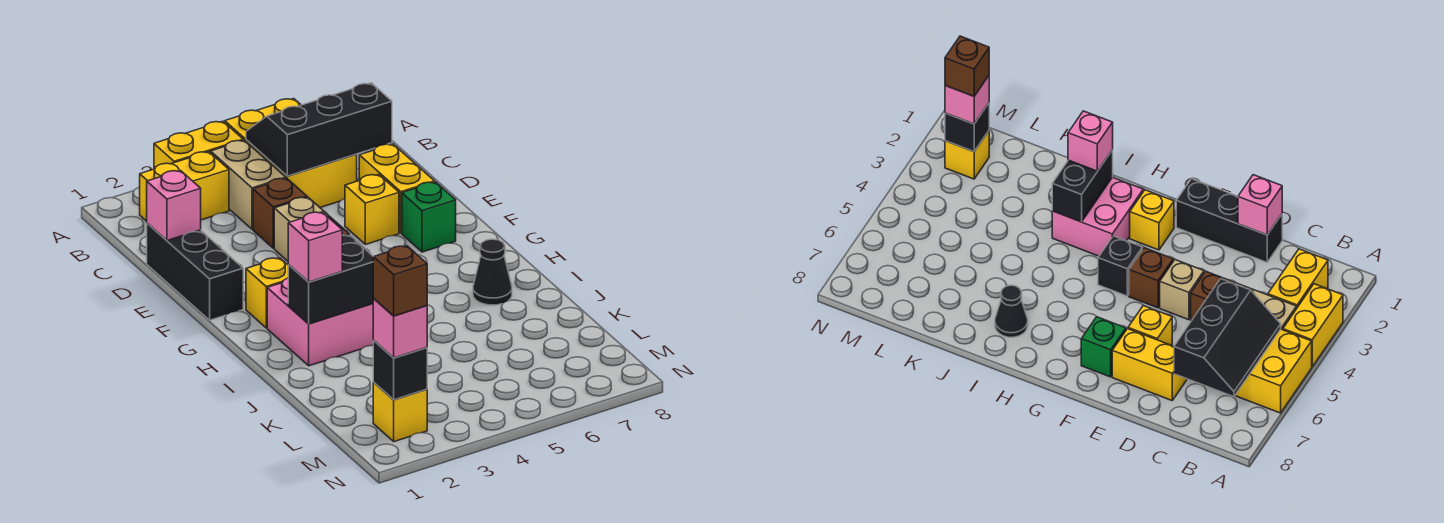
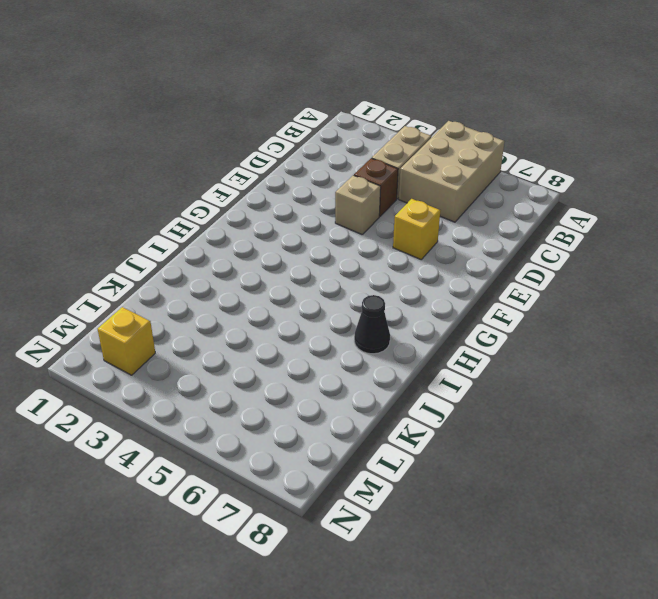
tan brick A5:C6 level 1 -> yellow brick A5:C6 level 1
none -> yellow brick A3:A4 level 1
none -> yellow brick B2:B3 level 1
none -> black brick D1:F1 level 1

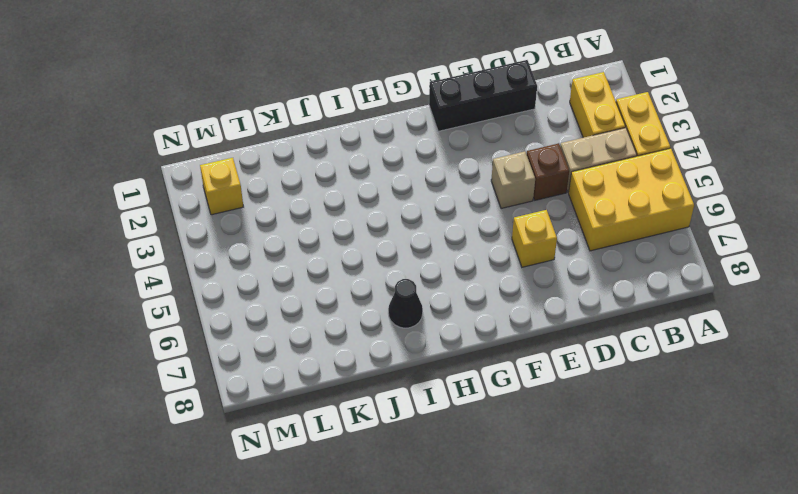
none -> yellow brick D7:E7 level 1
none -> brown brick F4 level 1
none -> green brick F7 level 1

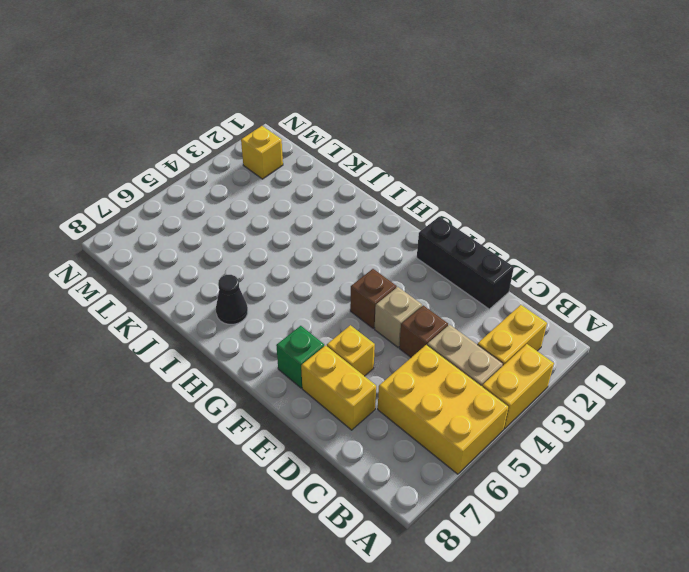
none -> yellow brick G2 level 1
none -> black brick G4 level 1
none -> pink brick H2:I3 level 1

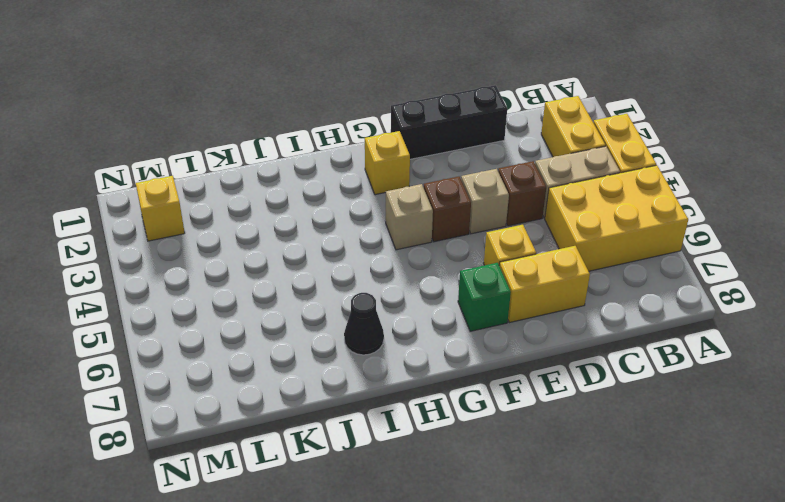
tan brick G4 level 1 -> black brick G4 level 1
none -> pink brick H2:I3 level 1
none -> black slope B5:C7 level 2 top C
none -> pink brick D1 level 2

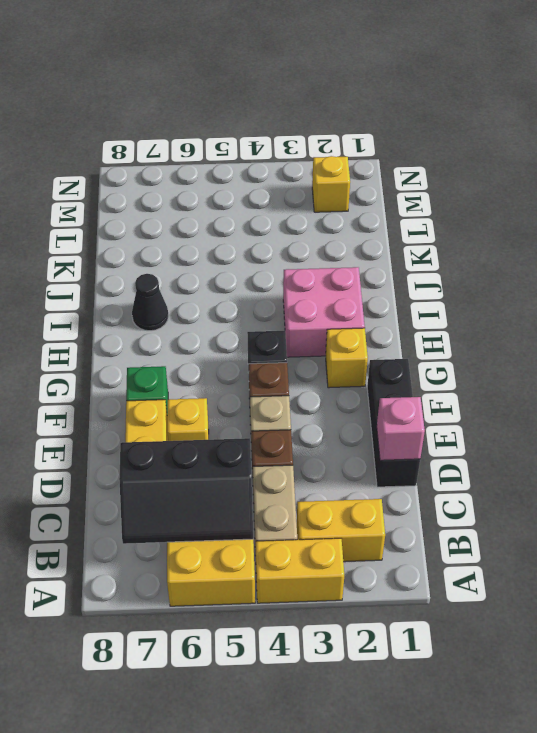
none -> black brick I2:I3 level 2
none -> black brick M2 level 2
none -> pink brick I2 level 3

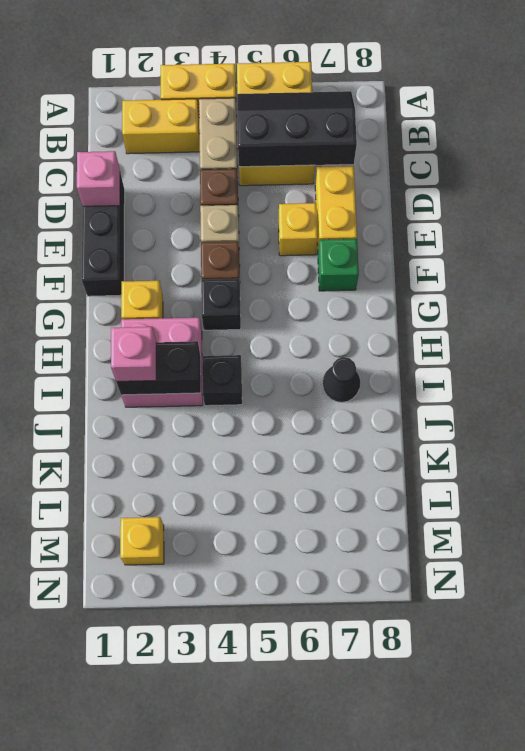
black brick I4 level 1 -> black brick M2 level 2
none -> pink brick M2 level 3
none -> brown brick M2 level 4

